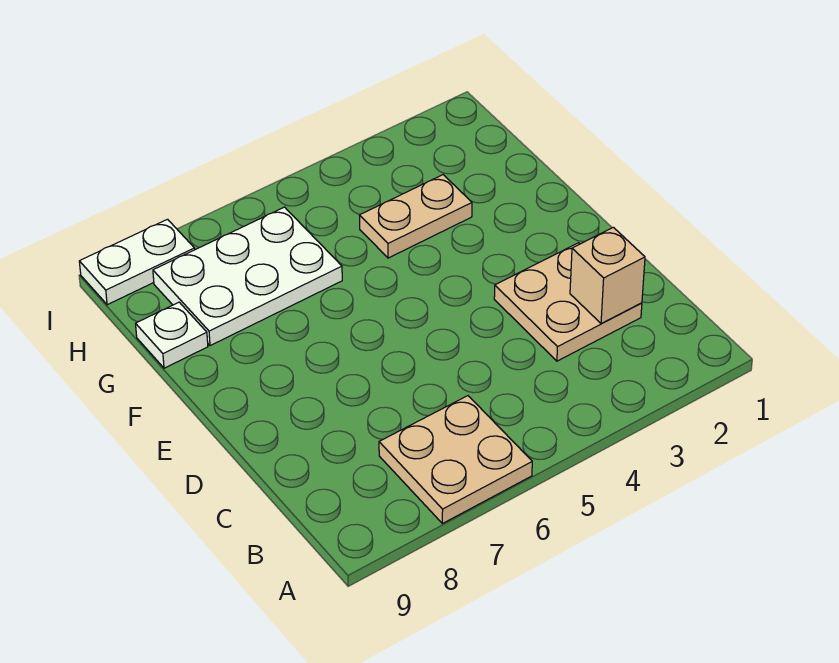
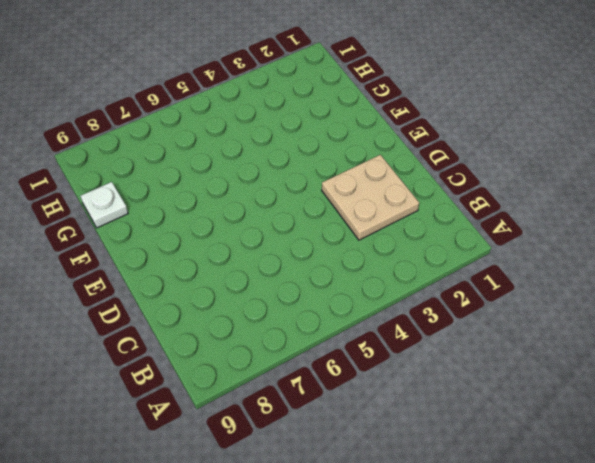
none -> tan plate A6:B7 level 1
none -> tan plate G3:G4 level 1

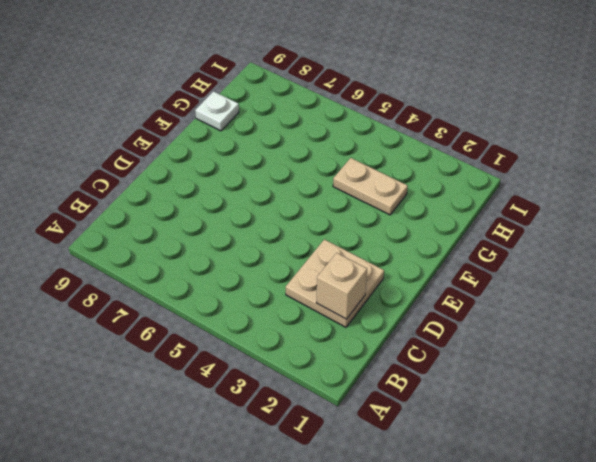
none -> tan plate A6:B7 level 1
none -> white plate G6:H8 level 1

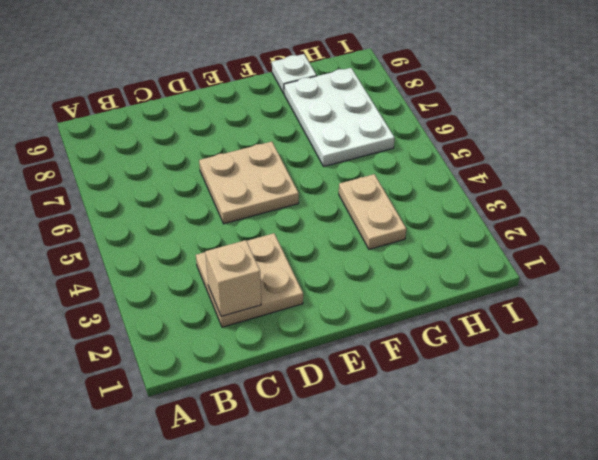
tan plate D5:E6 level 1 -> tan plate A6:B7 level 1
none -> white plate I8:I9 level 1

